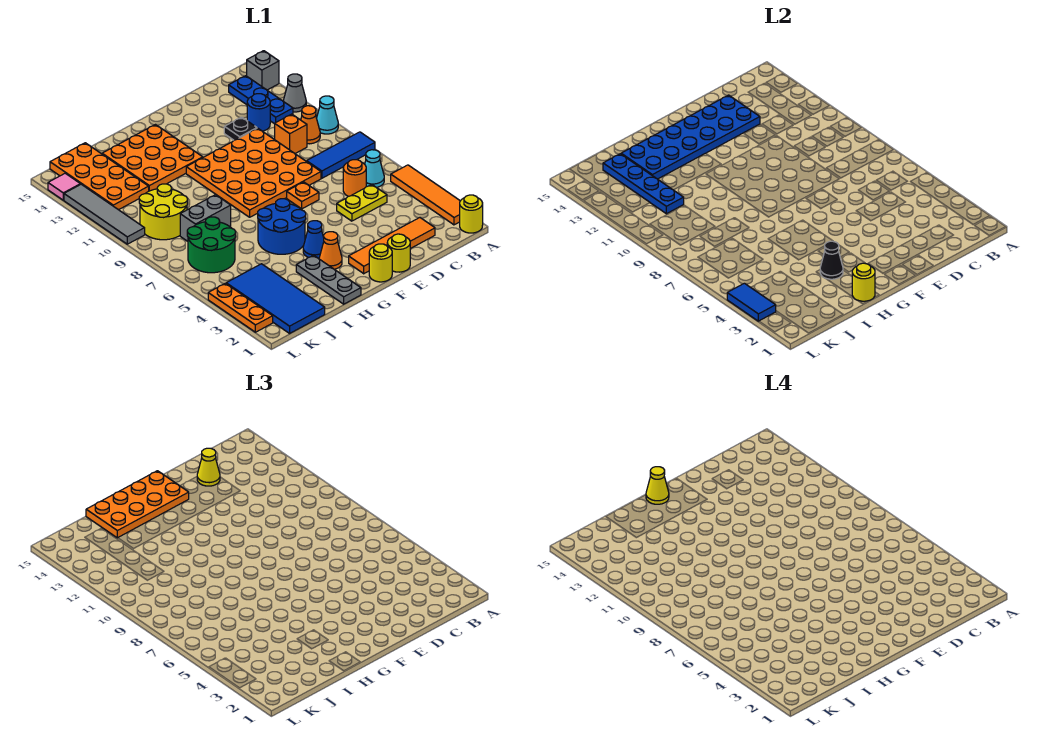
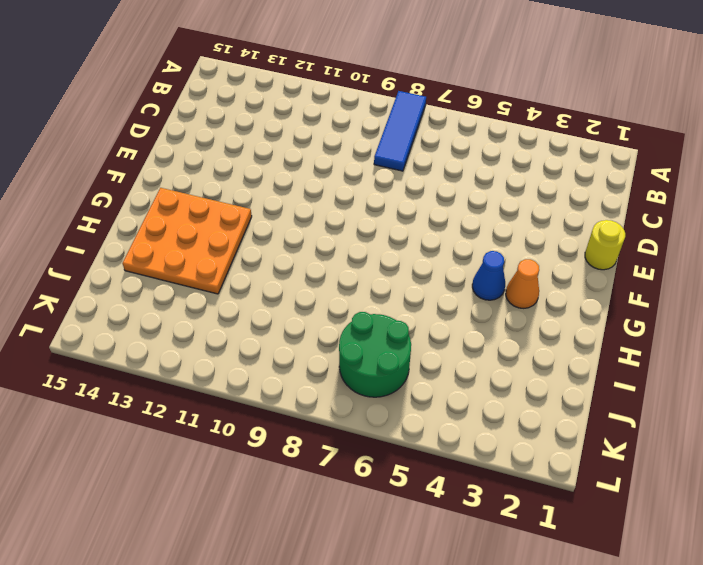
none -> yellow round brick A1 level 1
none -> orange tile A2:A5 level 1
none -> cyan cone A10 level 1
none -> grey cone A12 level 1

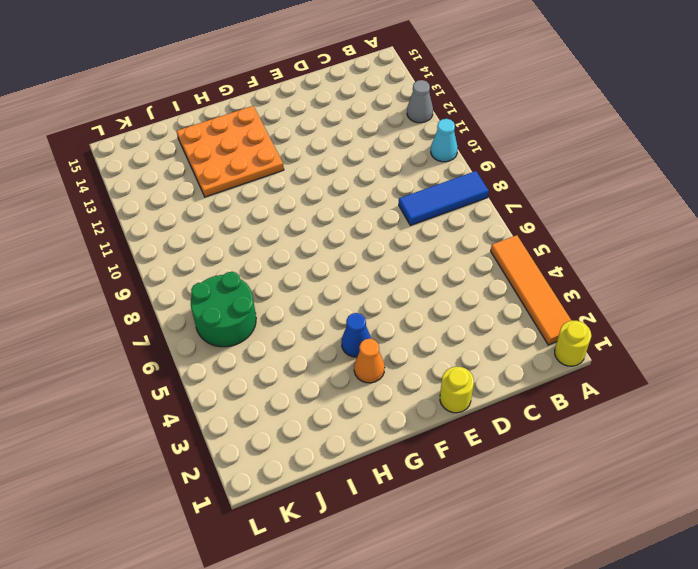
none -> grey brick A14 level 1
none -> cyan cone B6 level 1
none -> orange cone B10 level 1
none -> blue plate B12:B14 level 1

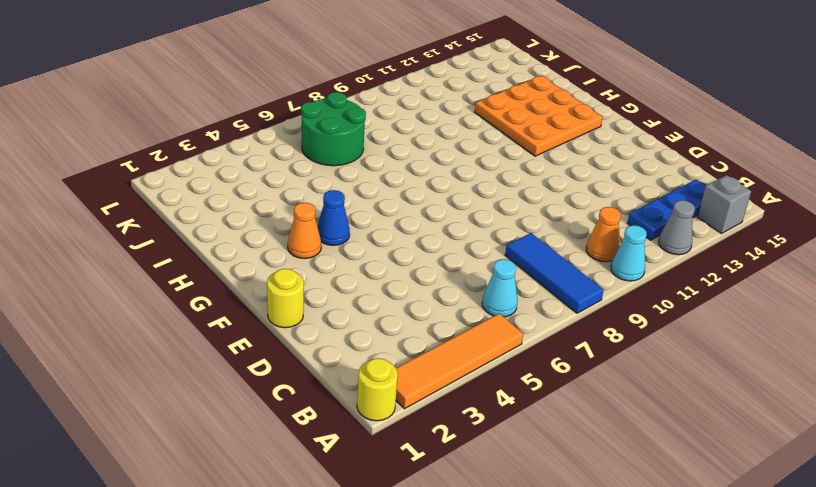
none -> orange tile C2:F2 level 1
none -> yellow plate C5:D5 level 1
none -> orange round brick C6 level 1
none -> orange brick C10 level 1

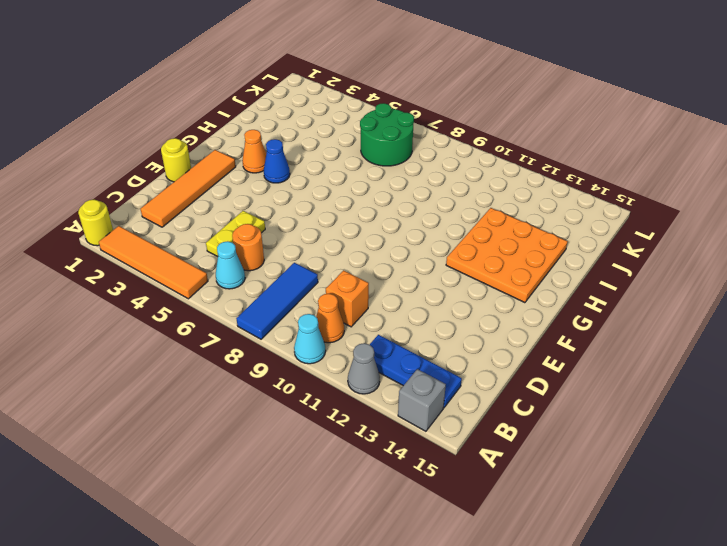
none -> blue round brick C12 level 1
none -> orange plate D8:G11 level 1
none -> black plate D12 level 1
none -> orange plate E7 level 1

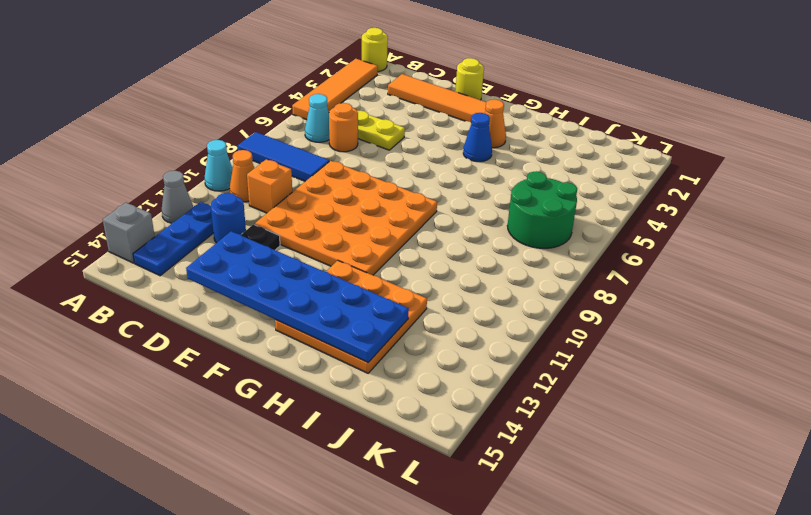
none -> orange plate E7 level 1
none -> yellow round brick F1 level 1
none -> blue round brick G5:H6 level 1
none -> grey plate H1:H3 level 1

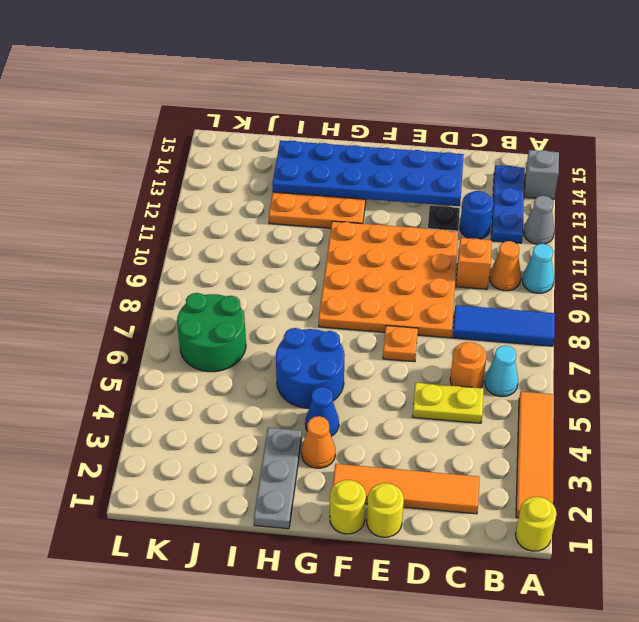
none -> grey brick I8:J8 level 1
none -> blue tile J1:K4 level 1
none -> yellow round brick J9:K10 level 1
none -> orange plate J12:K15 level 1

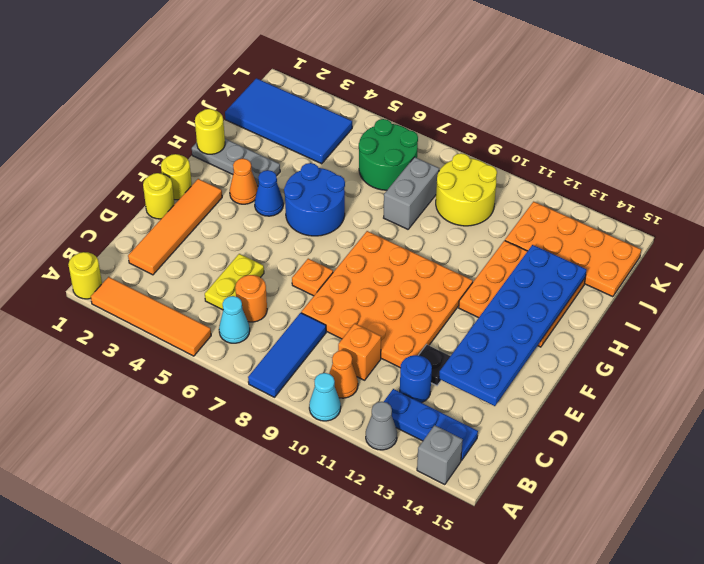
none -> orange plate L2:L4 level 1
none -> grey tile L10:L13 level 1
none -> pink tile L14 level 1
none -> black cone H3 level 2

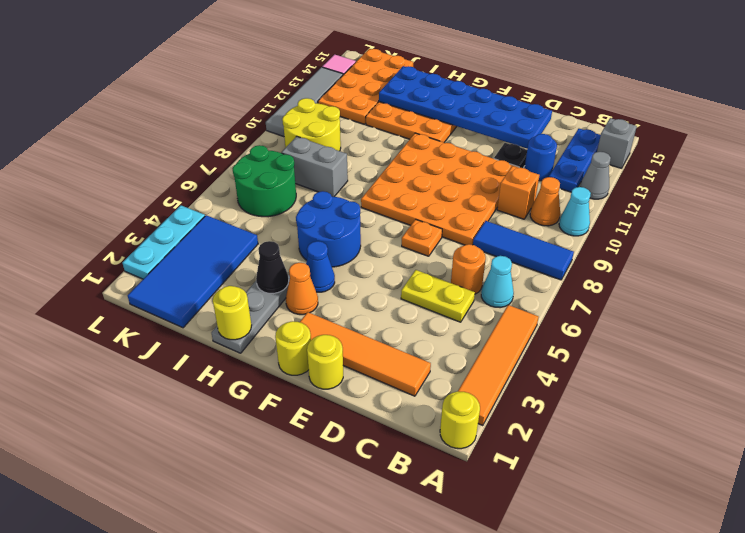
cyan plate L2:L4 level 1 -> orange plate L2:L4 level 1
none -> blue plate J11:J14 level 2
none -> blue tile L3:L4 level 2
none -> yellow cone D14 level 3
none -> orange plate F14:I15 level 3

